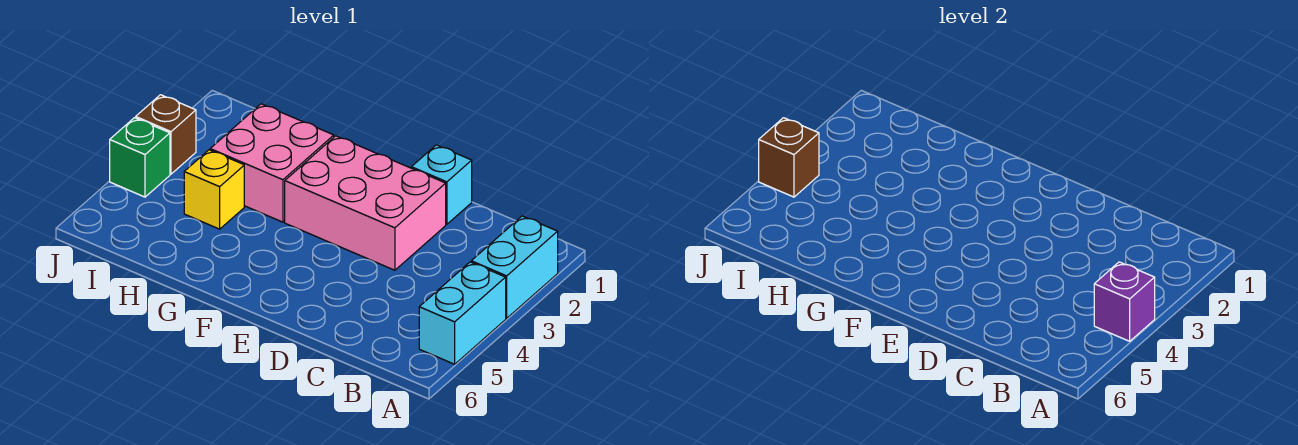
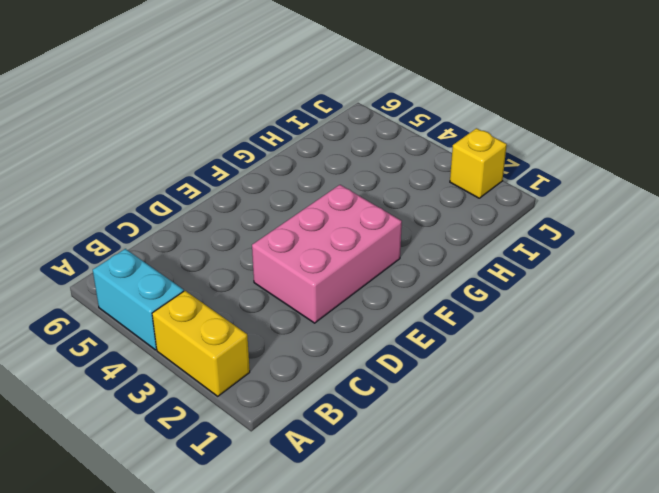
yellow brick A2:A3 level 1 -> cyan brick A2:A3 level 1
yellow brick J2 level 1 -> yellow brick H4 level 1
none -> cyan brick D1 level 1
none -> pink brick G2:H3 level 1

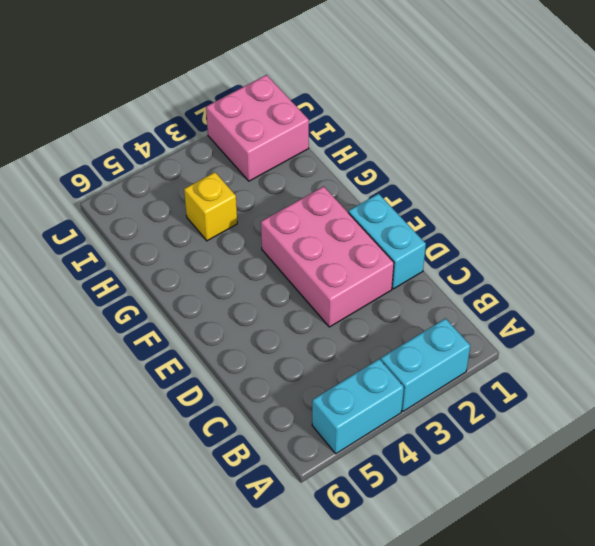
cyan brick D1:E1 level 1 -> cyan brick D1 level 1
pink brick I1:J2 level 1 -> pink brick G2:H3 level 1
none -> brown brick J3 level 1
none -> green brick J4 level 1

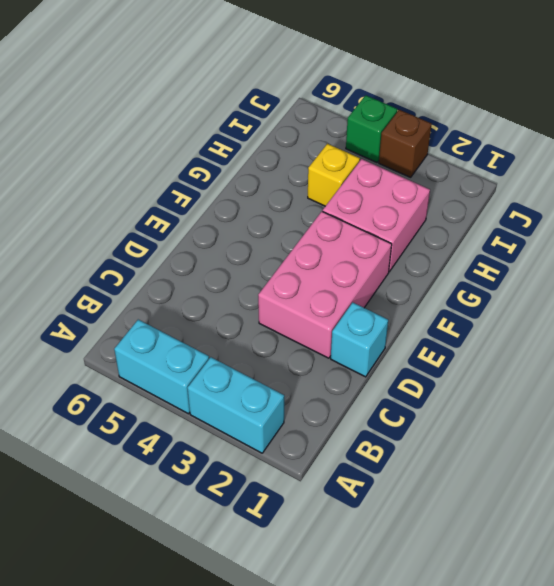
none -> purple brick A4 level 2
none -> brown brick J4 level 2

